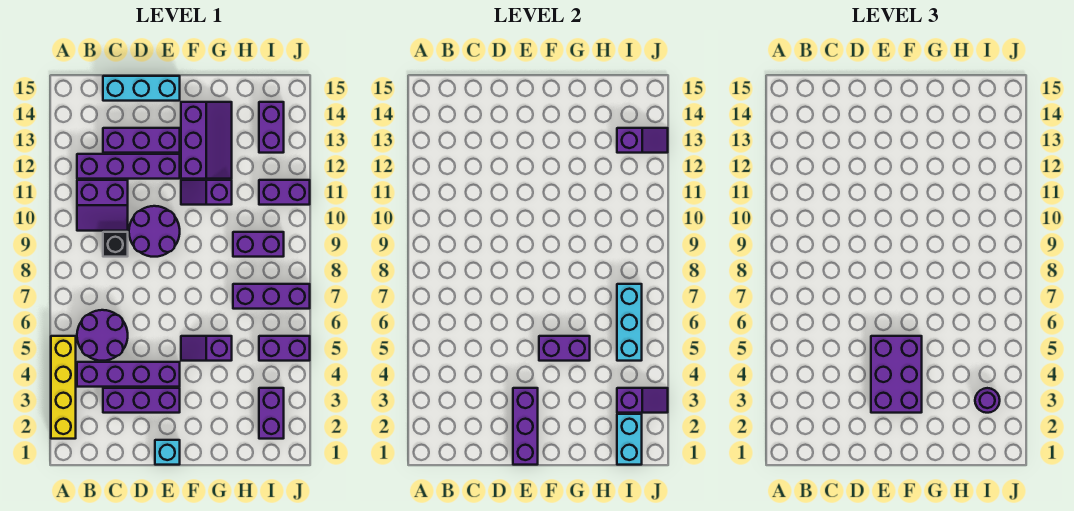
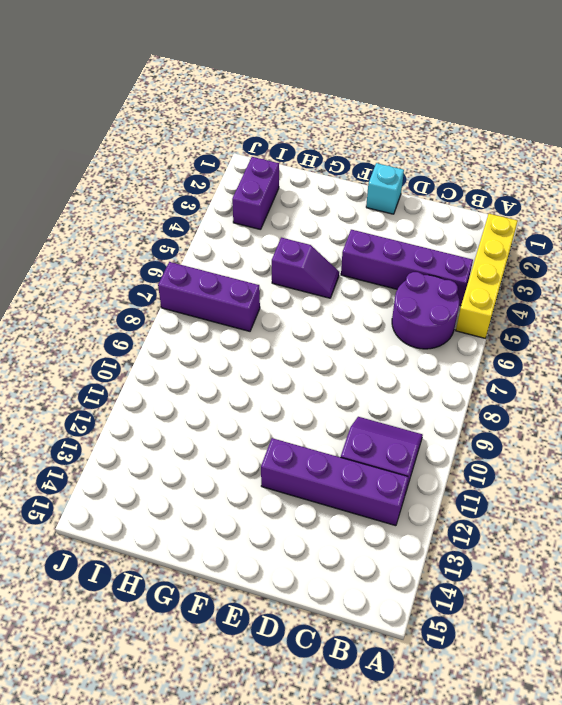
none -> purple brick C3:E3 level 1
none -> black brick C9 level 1
none -> purple brick C13:E13 level 1

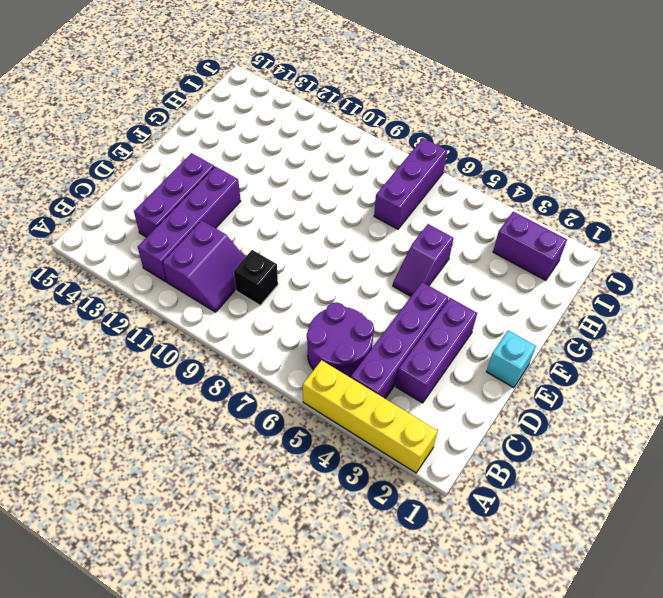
none -> cyan brick C15:E15 level 1
none -> purple round brick D9:E10 level 1
none -> purple slope F11:G11 level 1 top G

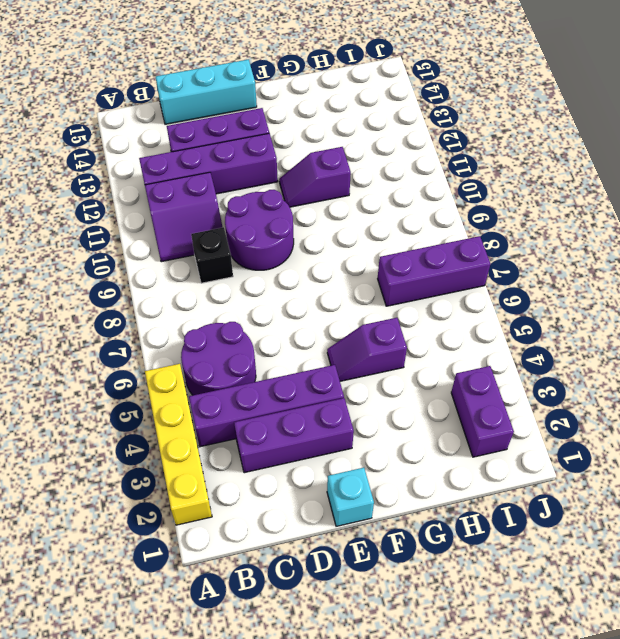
none -> purple slope F12:G14 level 1 top F
none -> purple brick H9:I9 level 1
none -> purple brick I5:J5 level 1

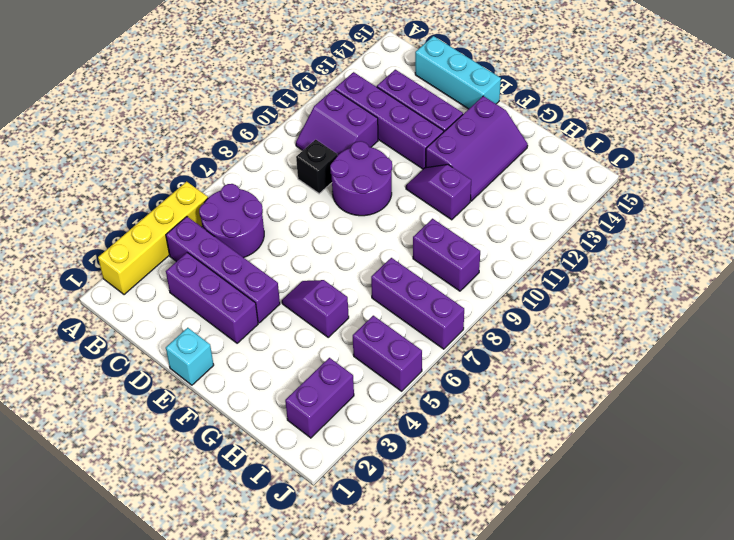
none -> purple brick I11:J11 level 1
none -> purple brick I13:I14 level 1
none -> purple brick E1:E3 level 2

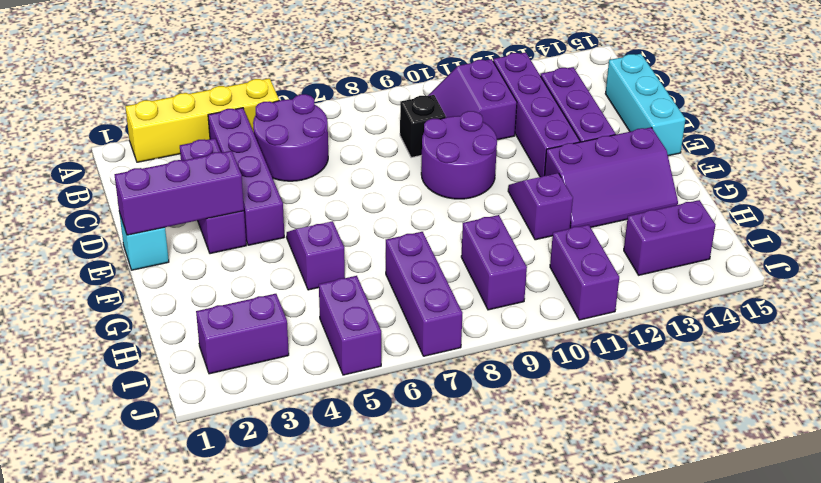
none -> purple brick F5:G5 level 2
none -> cyan brick I1:I2 level 2
none -> purple slope I3:J3 level 2 top I

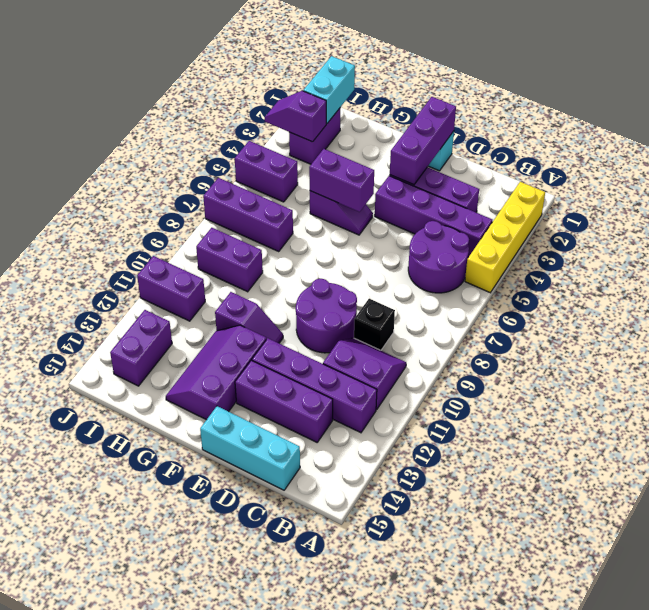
none -> cyan brick I5:I7 level 2
none -> purple slope I13:J13 level 2 top I
none -> purple brick E3:F5 level 3

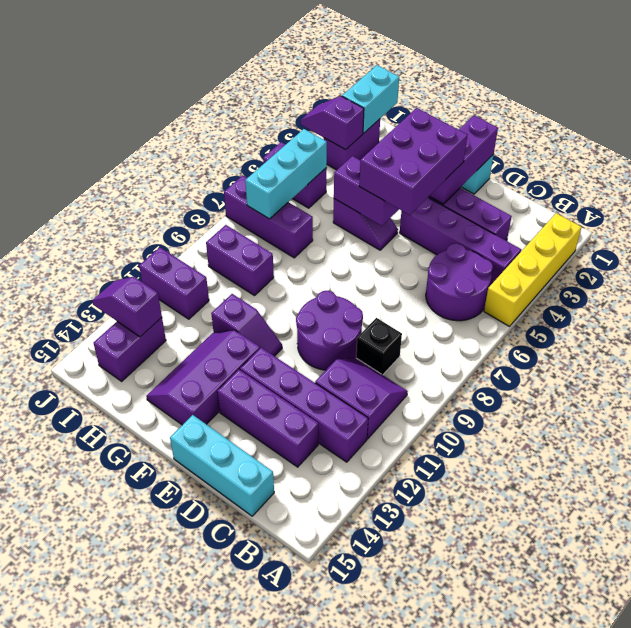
none -> purple round brick I3 level 3

